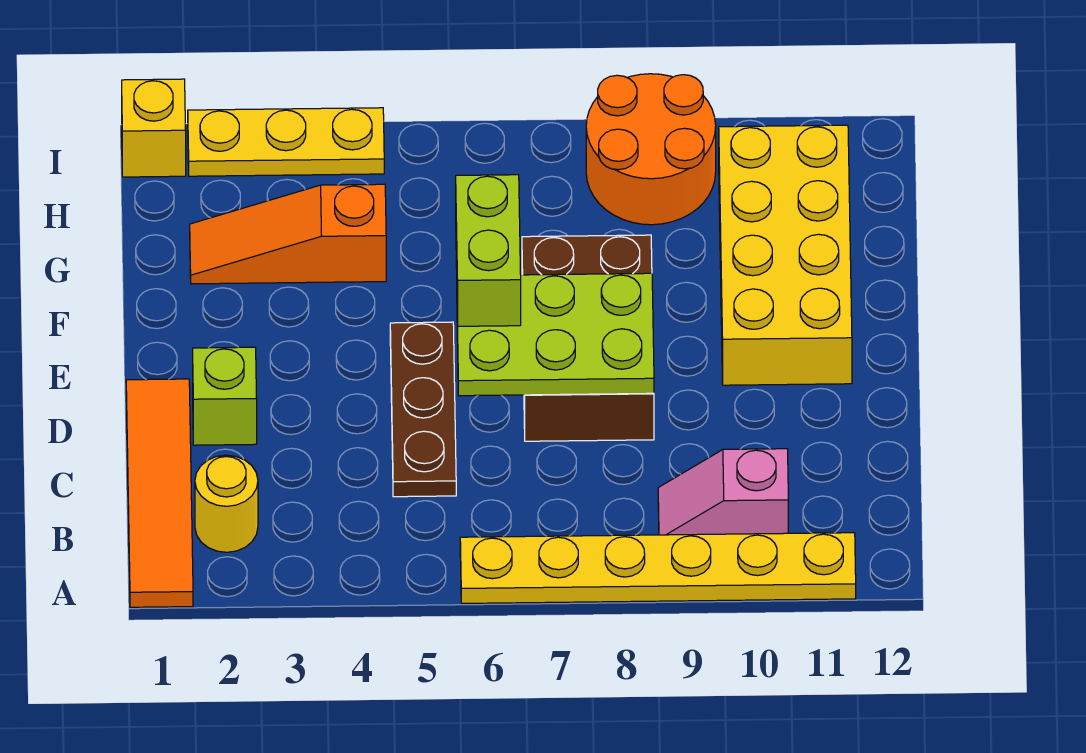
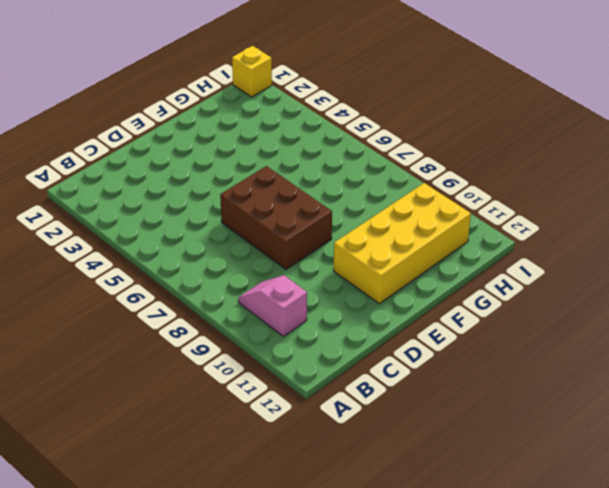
brown brick D6:E8 level 1 -> brown brick D7:F8 level 1
none -> orange tile A1:D1 level 1
none -> yellow plate A6:A11 level 1
none -> yellow round brick B2 level 1

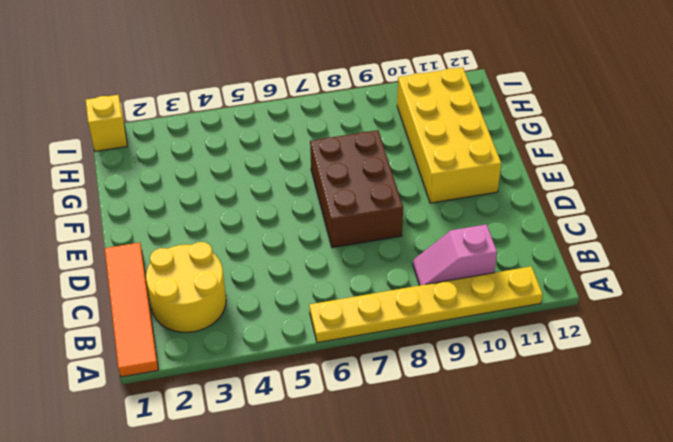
yellow round brick B2:C3 level 1 -> yellow round brick B2 level 1
none -> brown plate C5:E5 level 1
none -> lime brick D2 level 1
none -> orange slope G2:G4 level 1 top 4

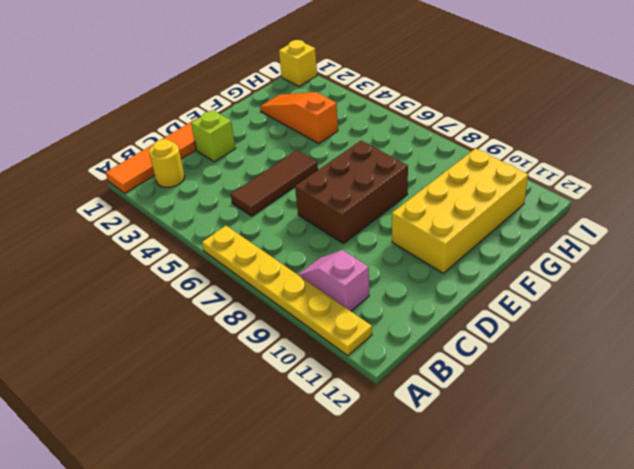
brown tile C5:E5 level 1 -> brown plate C5:E5 level 1
none -> orange round brick H8:I9 level 1
none -> yellow plate I2:I4 level 1
none -> lime plate D6:E8 level 2

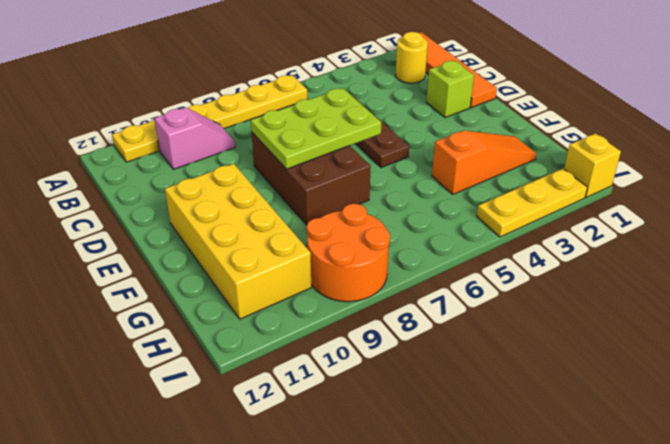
none -> lime brick E6:F6 level 3

